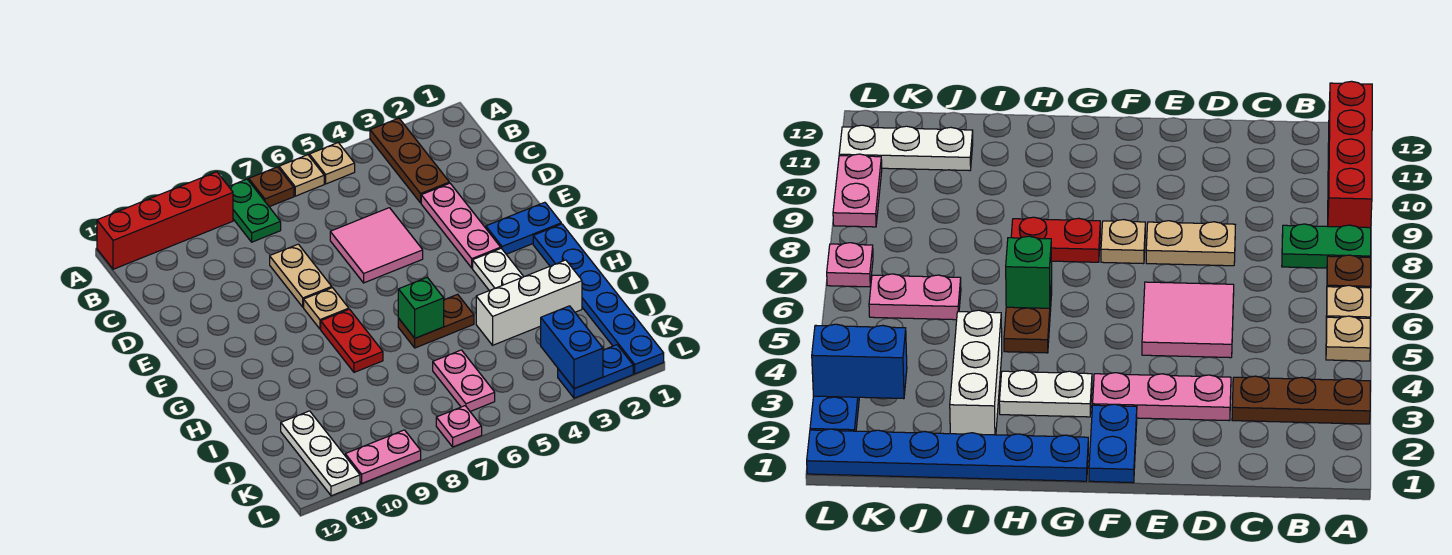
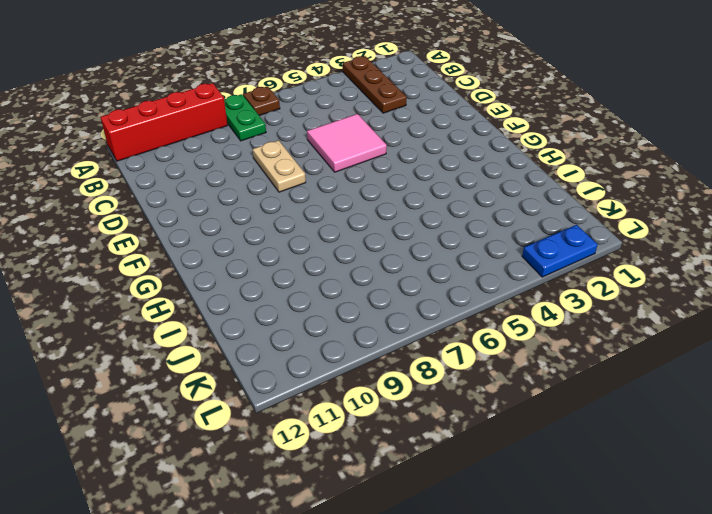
none -> tan plate A5 level 1
none -> tan plate A6 level 1
none -> pink plate D3:F3 level 1

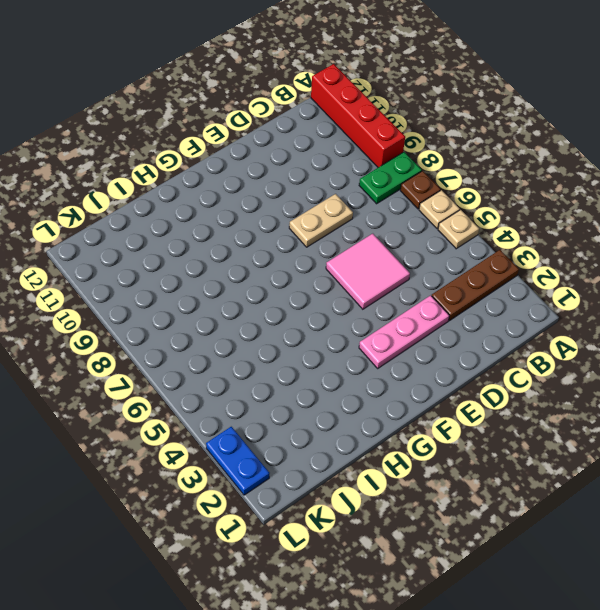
none -> blue plate F1:F2 level 1
none -> tan plate F8 level 1
none -> blue plate G1:L1 level 1

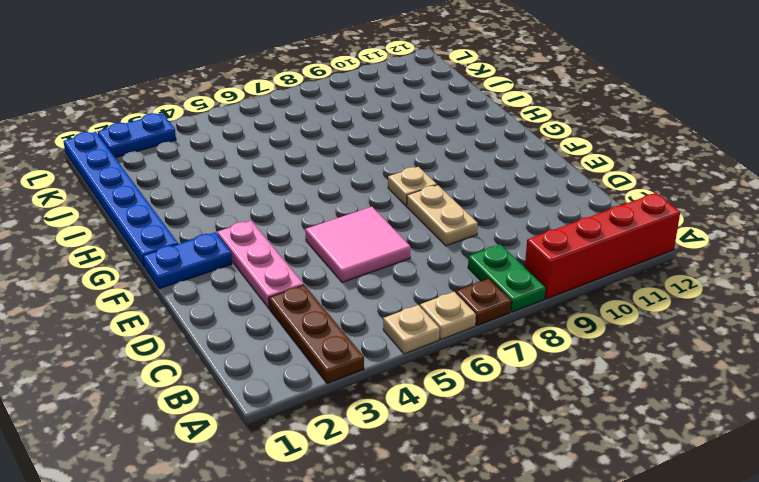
none -> white plate G3:H3 level 1
none -> red plate G8:H8 level 1
none -> brown plate H5:H6 level 1

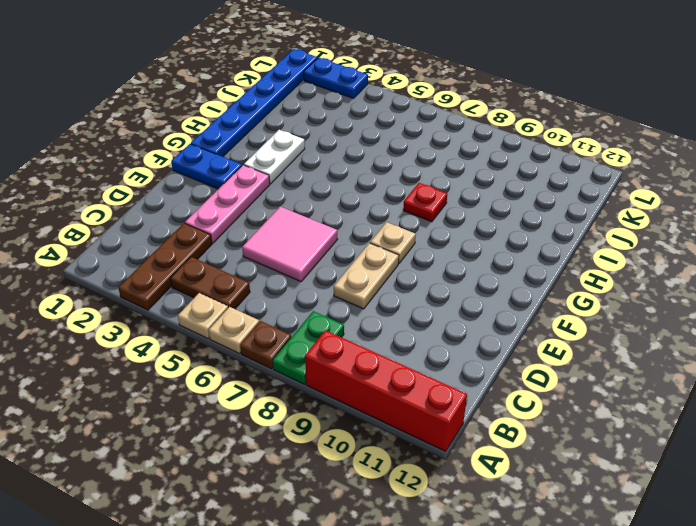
brown plate B4:B5 level 1 -> brown plate H5:H6 level 1
red plate H8 level 1 -> red plate G8:H8 level 1
none -> white brick I2:I4 level 1
none -> pink plate J6:K6 level 1
none -> white plate J11:L11 level 1

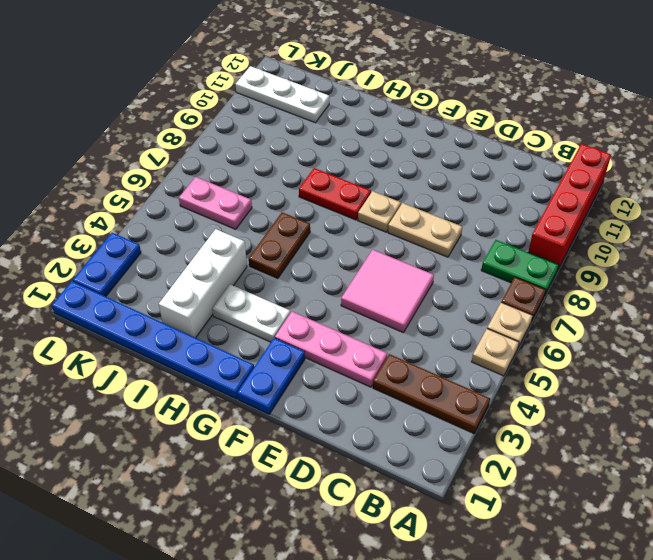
none -> pink plate L7 level 1
none -> pink plate L9:L10 level 1
none -> green brick H6 level 2

